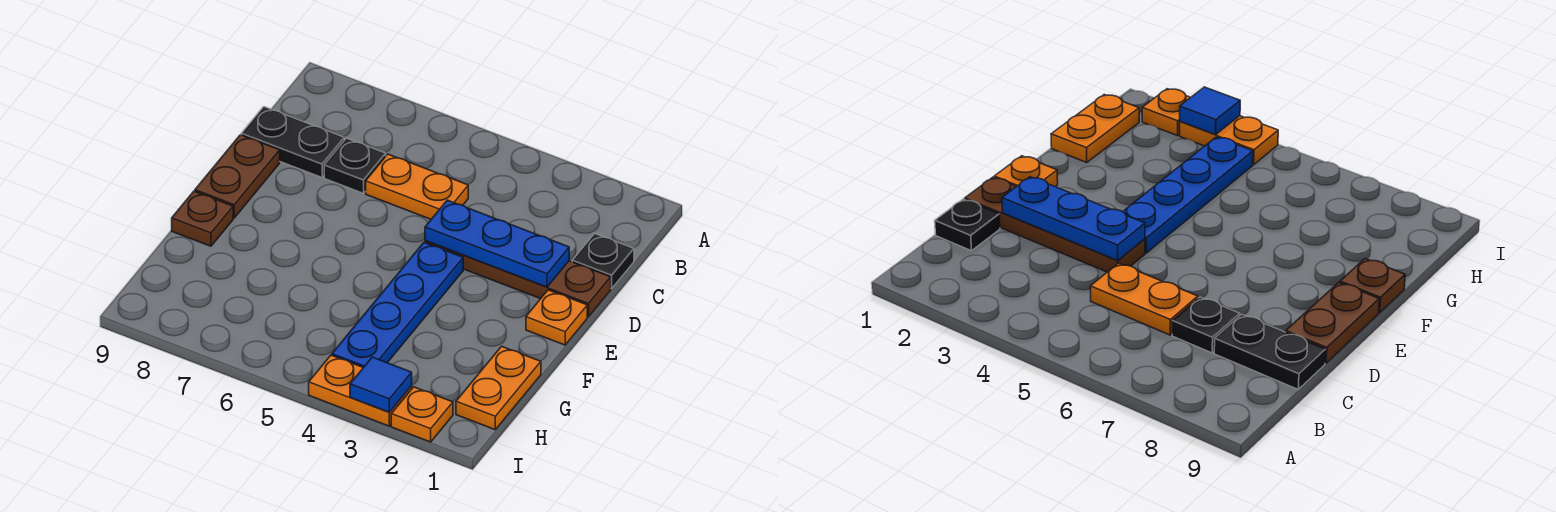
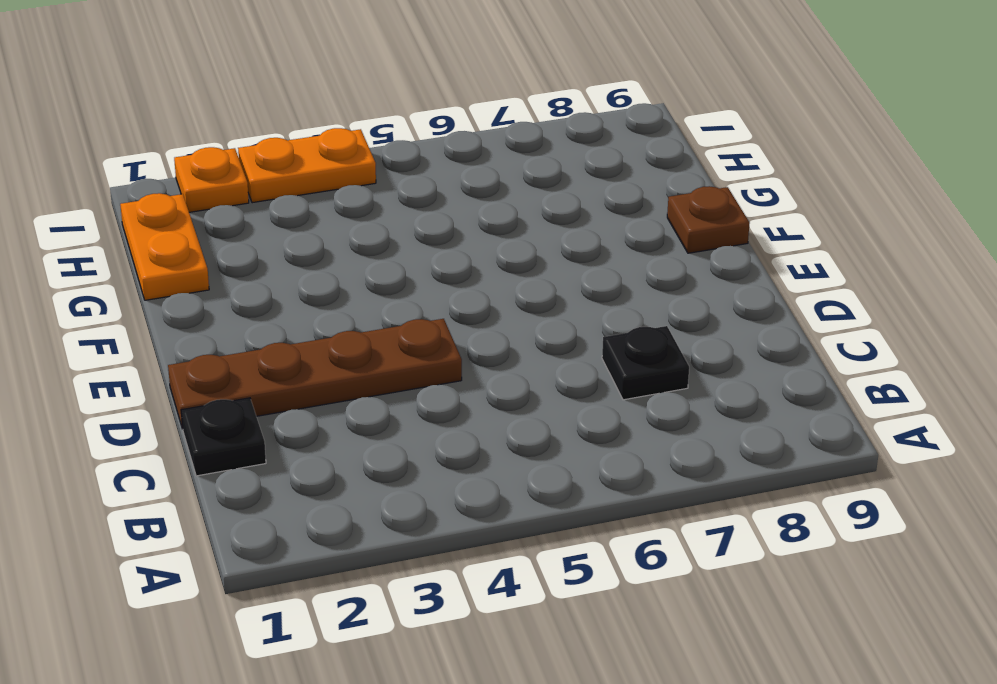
none -> orange plate C5:C6 level 1
none -> black plate C8:C9 level 1
none -> brown plate D9:E9 level 1

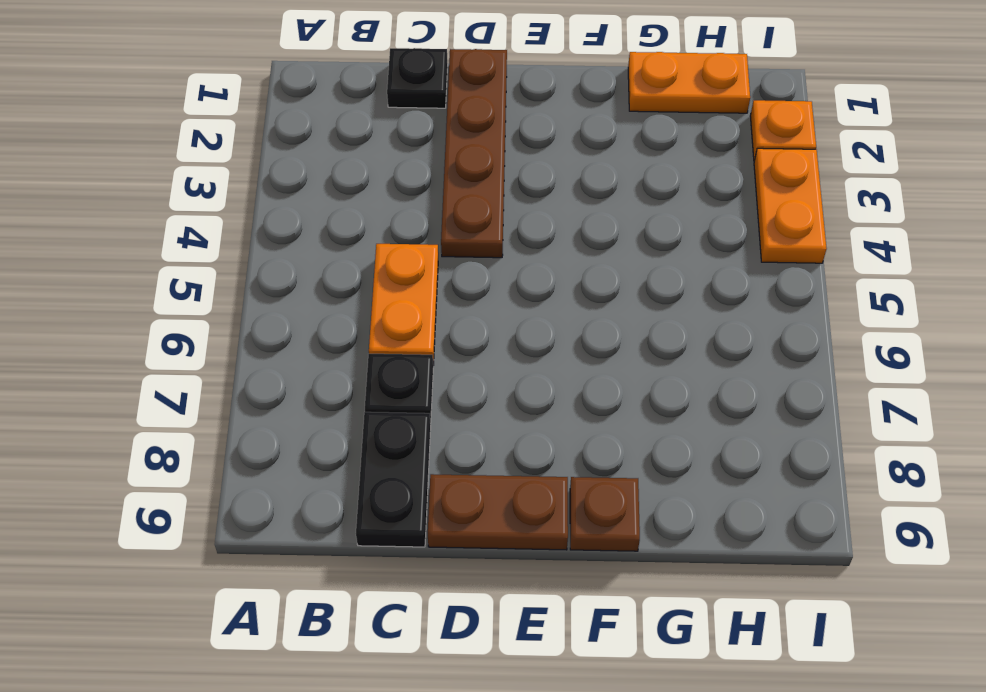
none -> orange plate E1 level 1
none -> blue plate E4:H4 level 1
none -> blue plate D2:D4 level 2

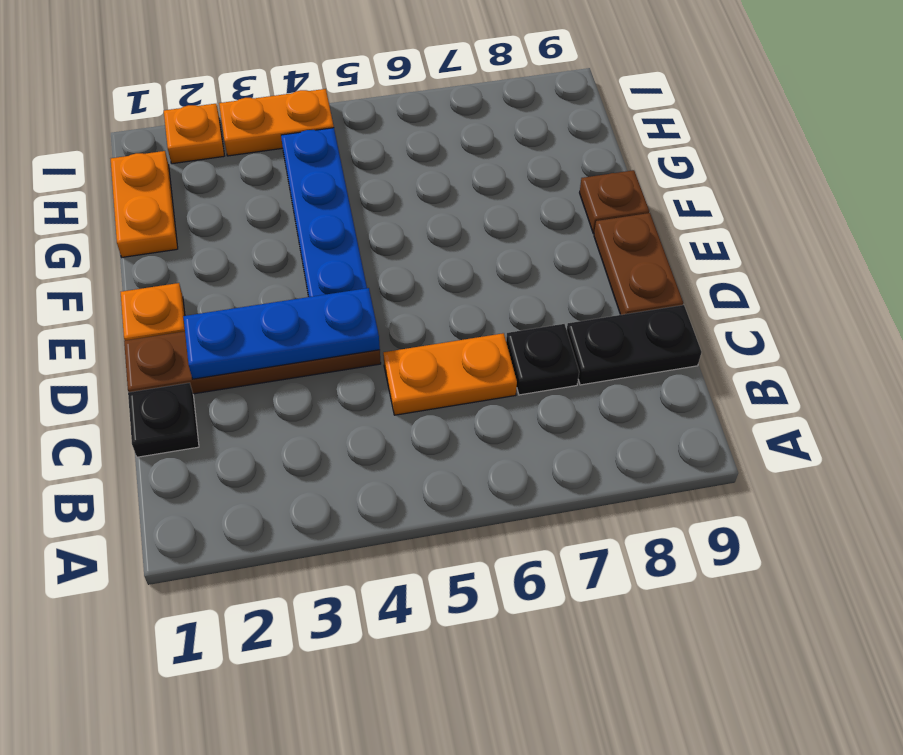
none -> blue tile I3 level 2

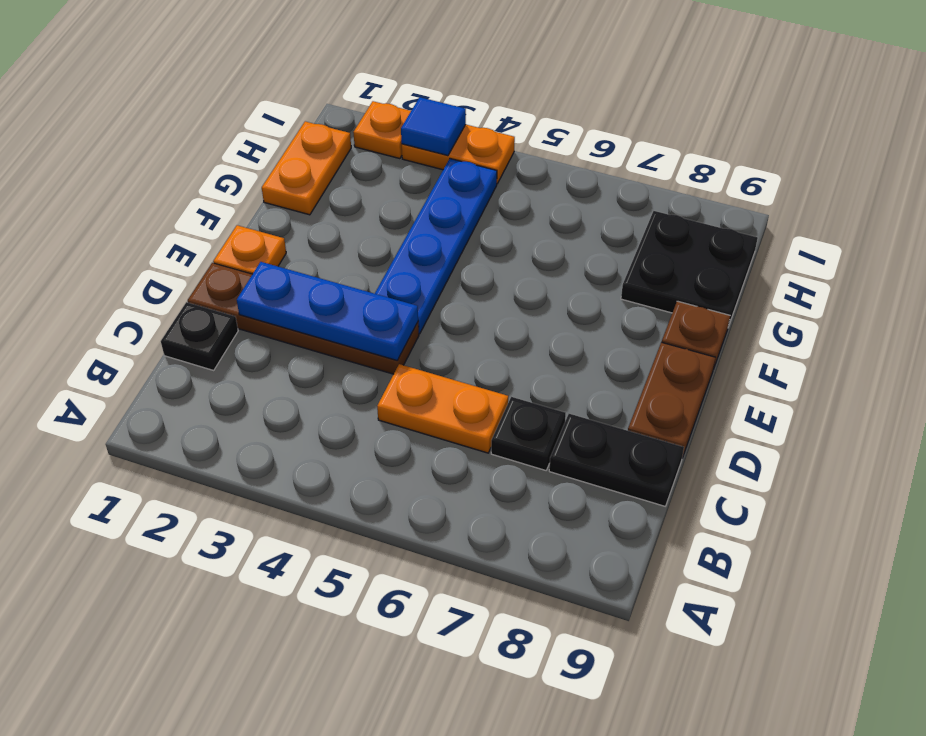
black plate G8:H9 level 1 -> none

